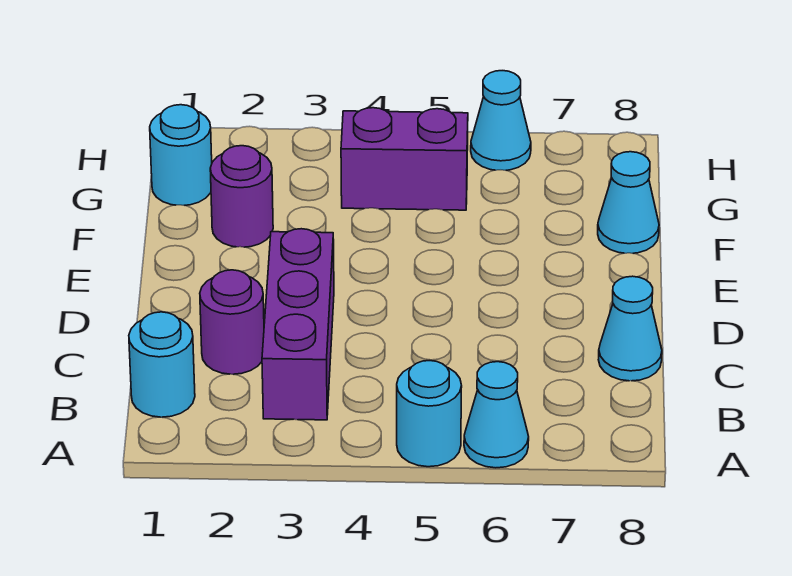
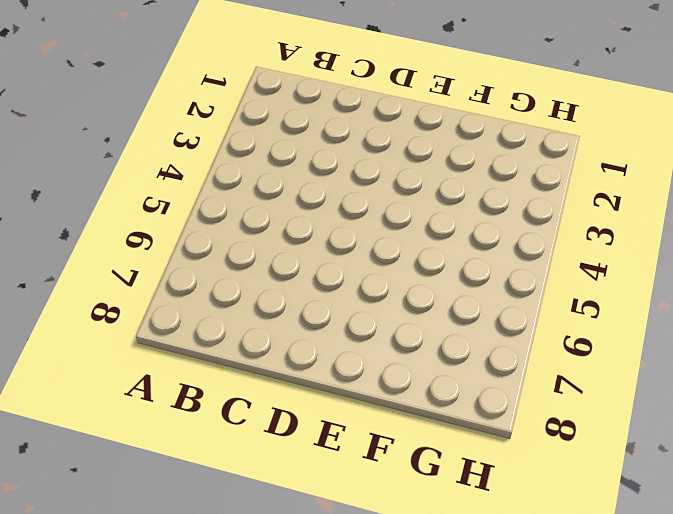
none -> cyan round brick A5 level 1
none -> cyan cone A6 level 1

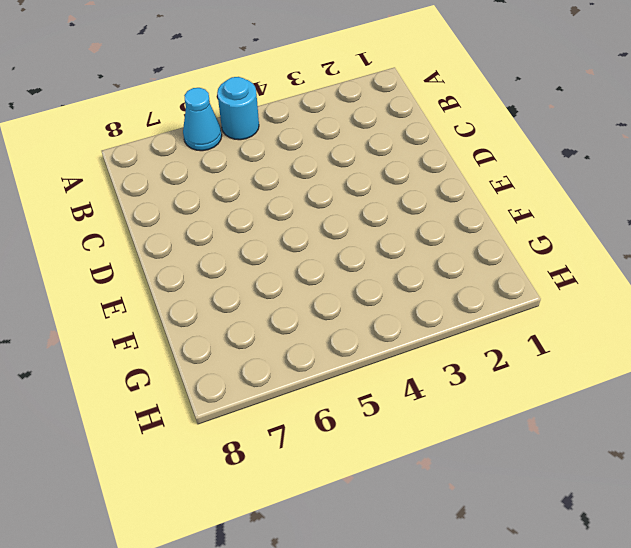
none -> cyan round brick B1 level 1
none -> purple brick B3:D3 level 1

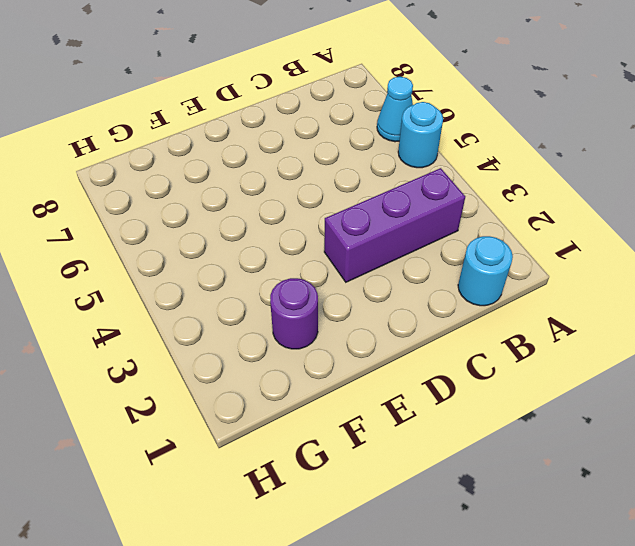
none -> purple round brick C2 level 1
none -> cyan cone C8 level 1

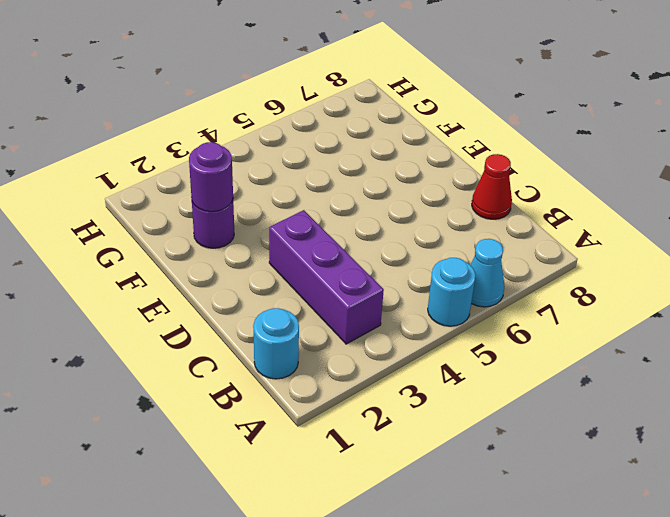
red cone C8 level 1 -> cyan cone C8 level 1
purple round brick F2 level 2 -> purple round brick C2 level 1
none -> cyan cone F8 level 1
none -> cyan round brick G1 level 1

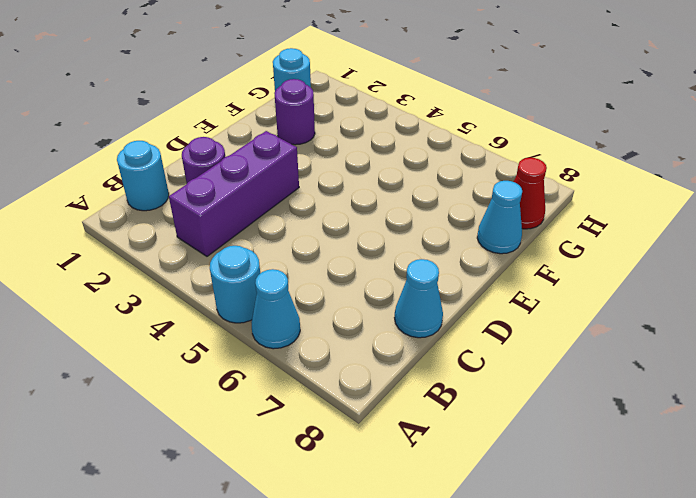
red cone G8 level 1 -> none
none -> purple brick G4:G5 level 1
none -> cyan cone H6 level 1

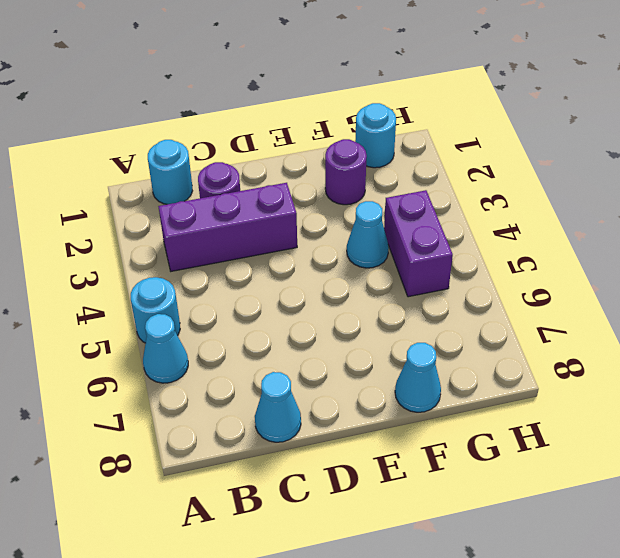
cyan cone F4 level 1 -> cyan cone H6 level 1

